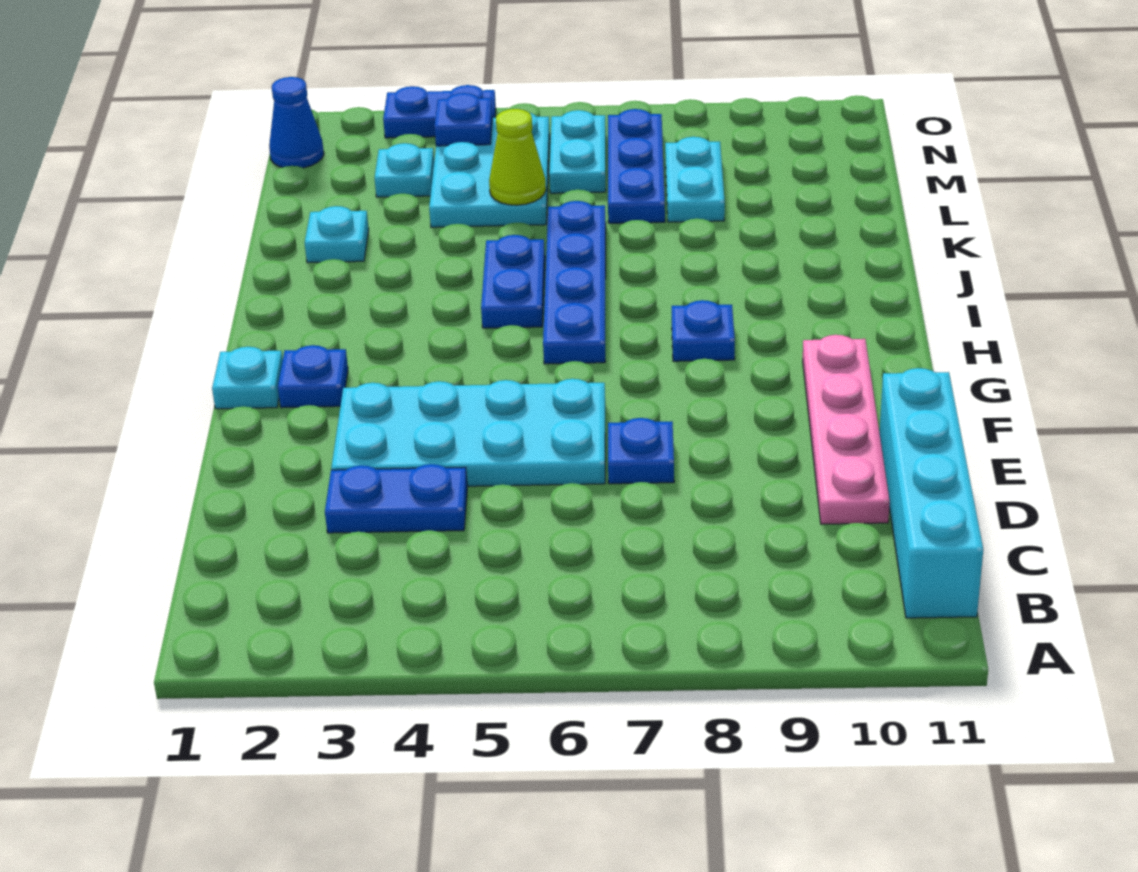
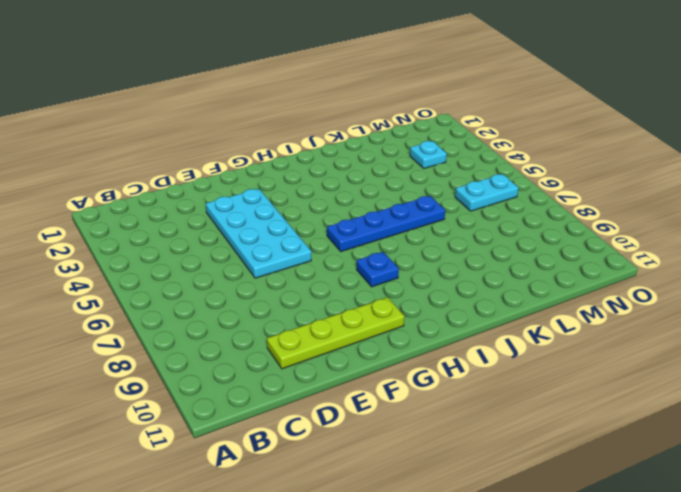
lime plate D10:G10 level 1 -> pink plate D10:G10 level 1
none -> cyan brick B11:E11 level 1
none -> blue plate D3:D4 level 1
none -> blue plate E7 level 1

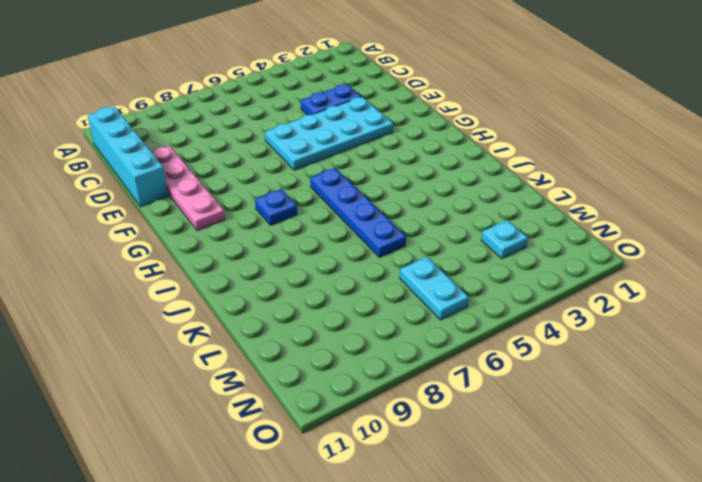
none -> blue plate E7 level 1
none -> cyan plate G1 level 1
none -> blue plate G2 level 1

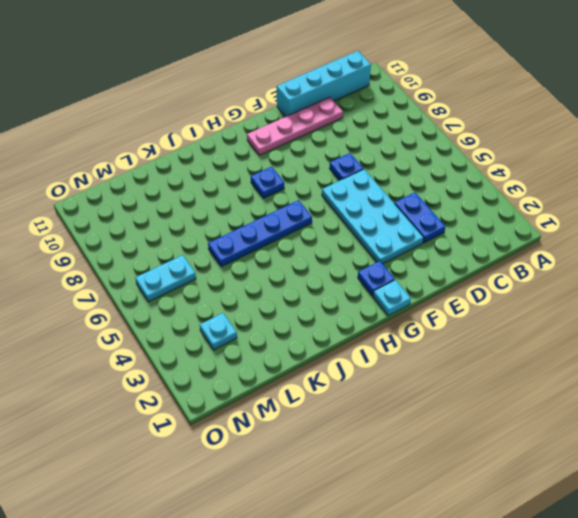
none -> blue plate I5:J5 level 1
none -> cyan plate K2 level 1
none -> cyan plate L4:N5 level 1

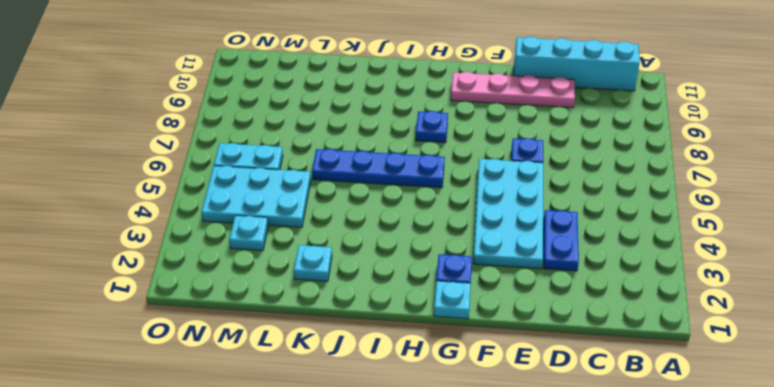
none -> blue plate I5:J5 level 1
none -> blue plate L7:N7 level 1
none -> cyan plate L8:M8 level 1

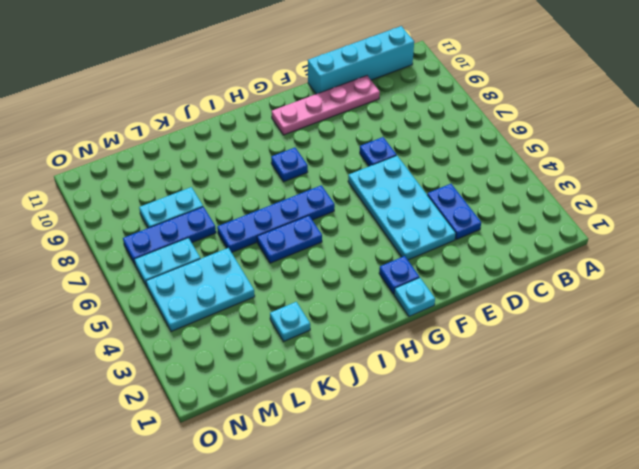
none -> cyan plate M3 level 1
none -> blue cone N1 level 1
none -> blue plate O3:O4 level 1

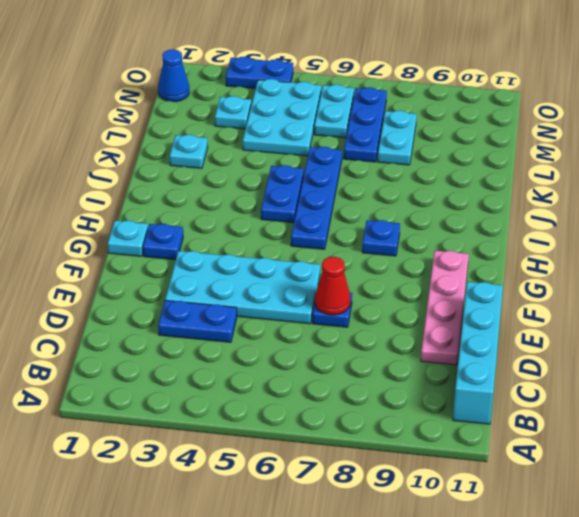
red cone E7 level 2 -> none
none -> lime cone L5 level 2
none -> blue plate N4 level 2

